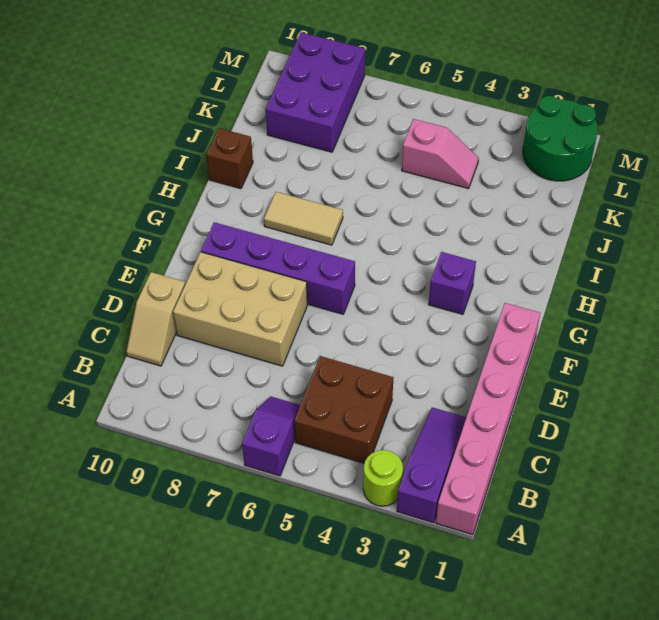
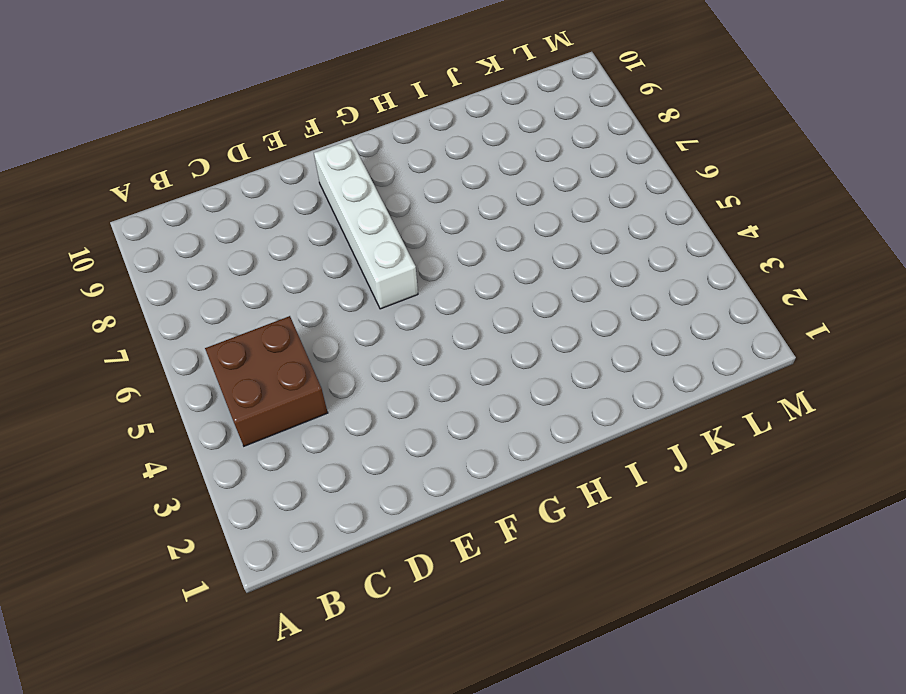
white brick F6:F9 level 1 -> purple brick F6:F9 level 1
none -> pink brick A1:F1 level 1
none -> purple slope A2:C2 level 1 top A
none -> lime round brick A3 level 1

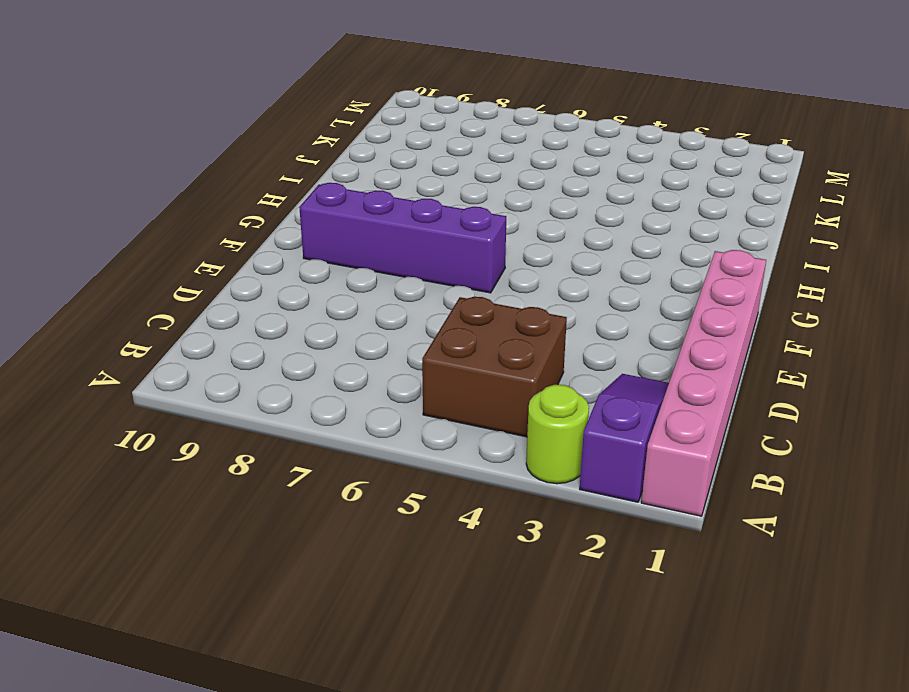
none -> purple slope A6:B6 level 1 top A
none -> tan slope C10:D10 level 1 top D
none -> tan brick D7:E9 level 1

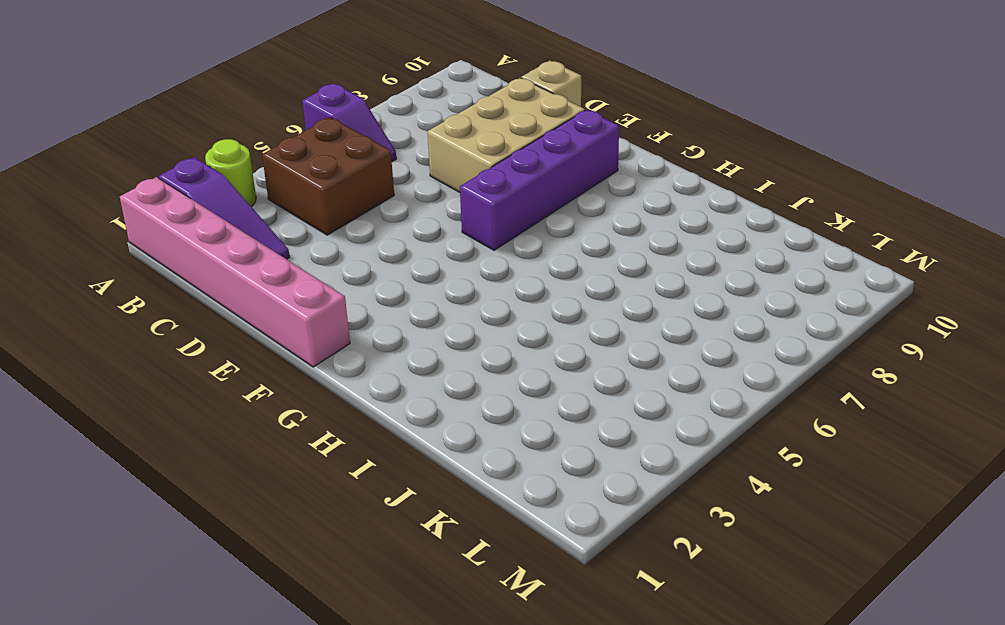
none -> purple brick G3 level 1
none -> tan tile H7:H8 level 1
none -> brown brick I10 level 1

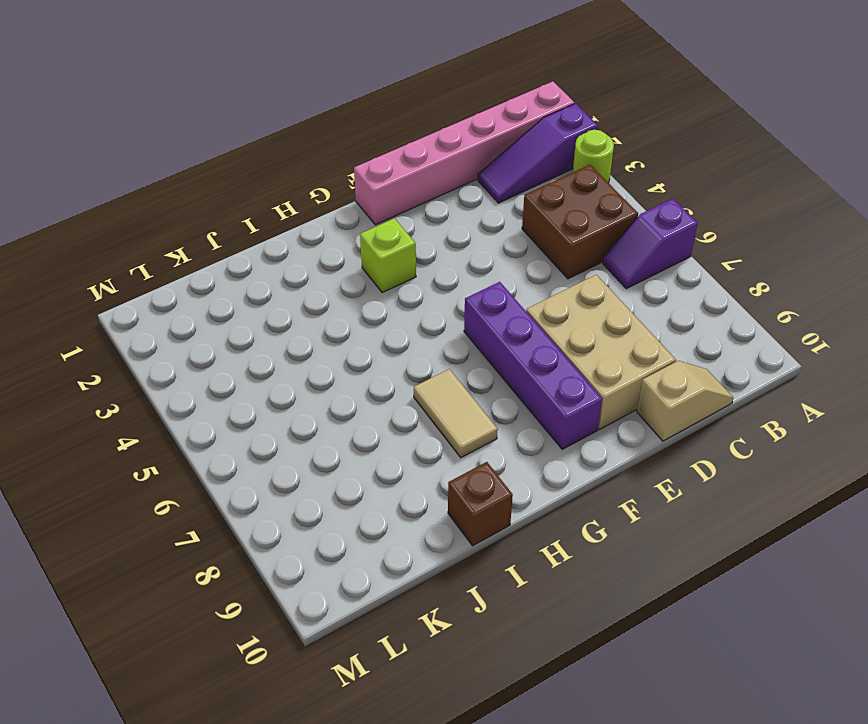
lime brick G3 level 1 -> purple brick G3 level 1
none -> pink slope K4:K5 level 1 top 5
none -> purple brick K8:M9 level 1
none -> green round brick L1:M2 level 1

